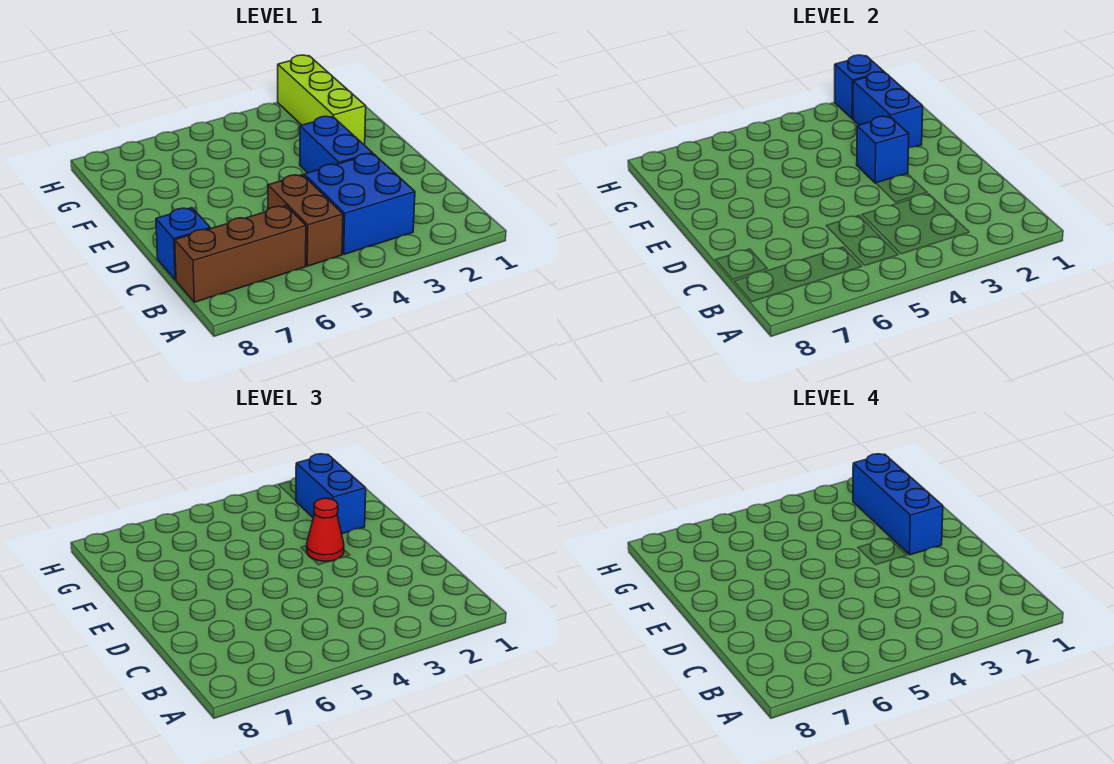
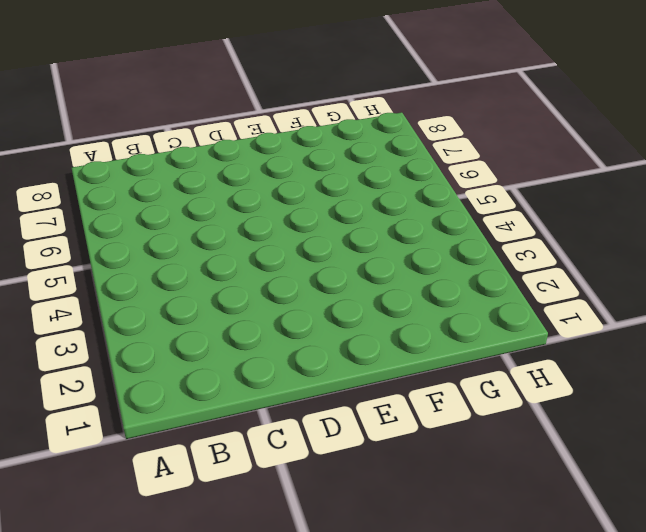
none -> blue brick B3:C4 level 1
none -> brown brick B5:C5 level 1
none -> brown brick B6:B8 level 1

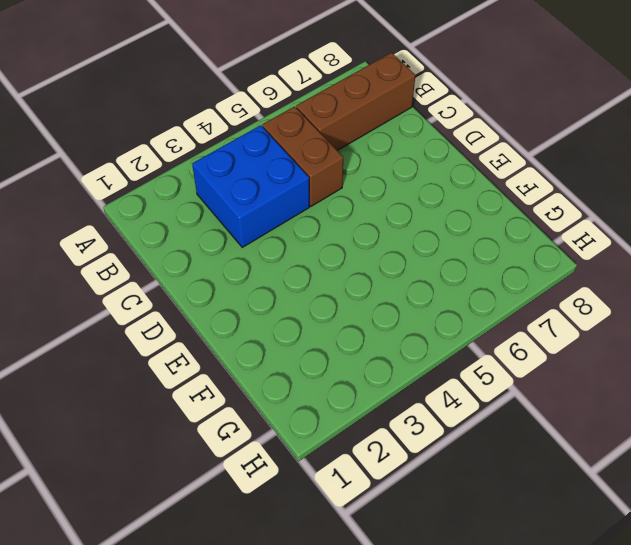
none -> blue brick C8 level 1
none -> blue brick D3:E3 level 1
none -> lime brick F2:H2 level 1

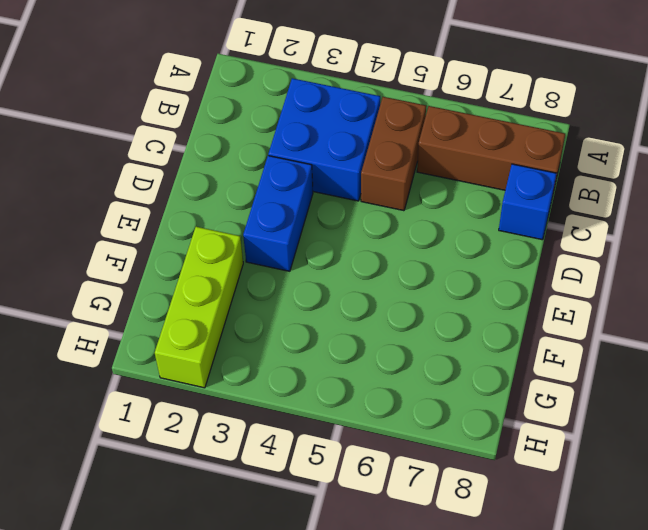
none -> blue brick E3 level 2
none -> blue brick F2:G2 level 2
none -> blue brick H2 level 2

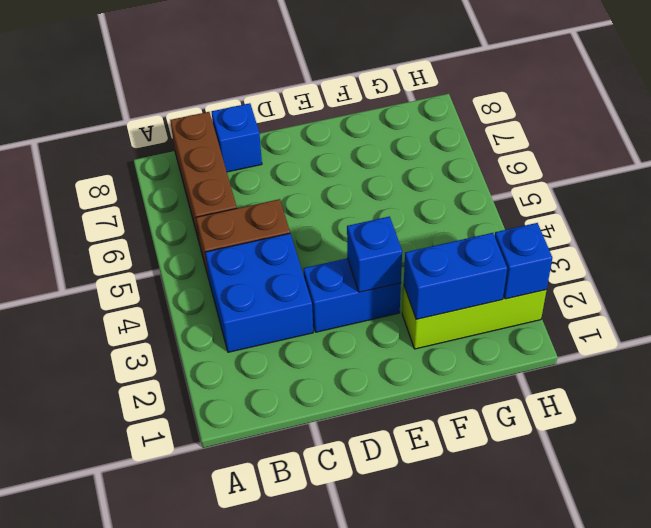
none -> red cone E3 level 3
none -> blue brick F2:G2 level 3
none -> blue brick E2:G2 level 4

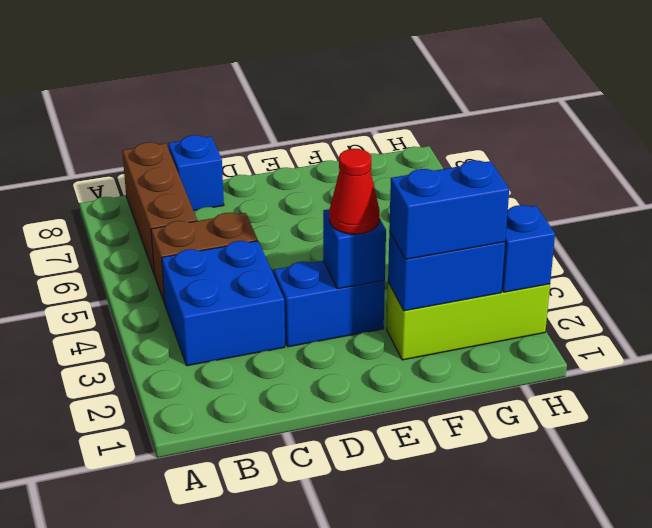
none -> blue brick E2:G2 level 4

